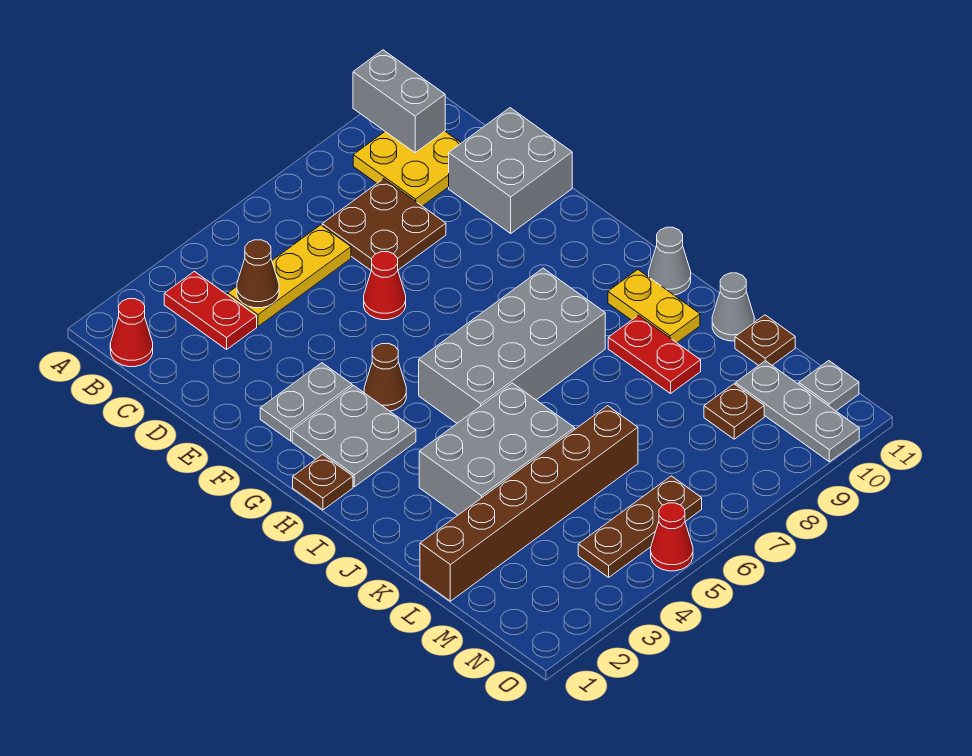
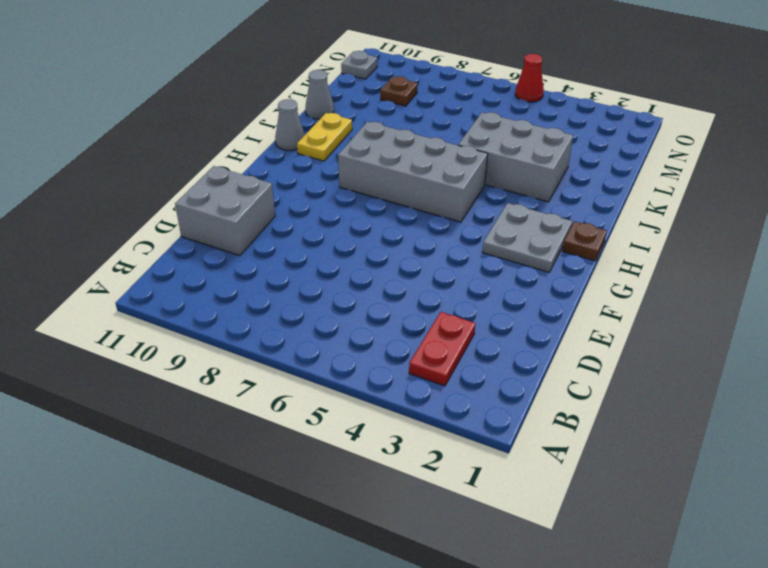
none -> red cone B1 level 1
none -> yellow plate B9:C10 level 1
none -> yellow plate C4:C6 level 1

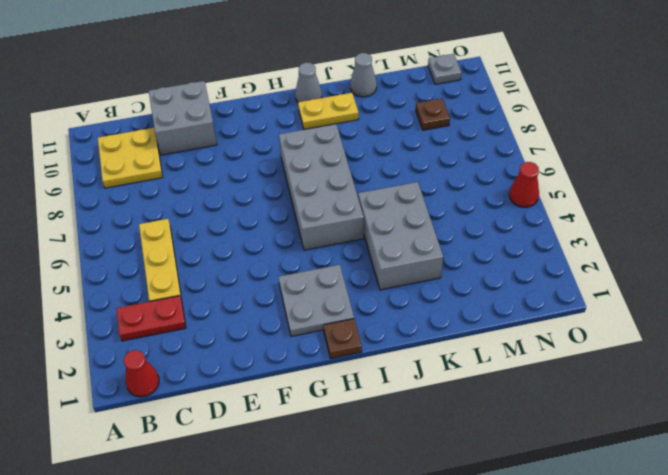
none -> brown plate C7:D8 level 1
none -> red cone E6 level 1
none -> grey plate F2:F3 level 1

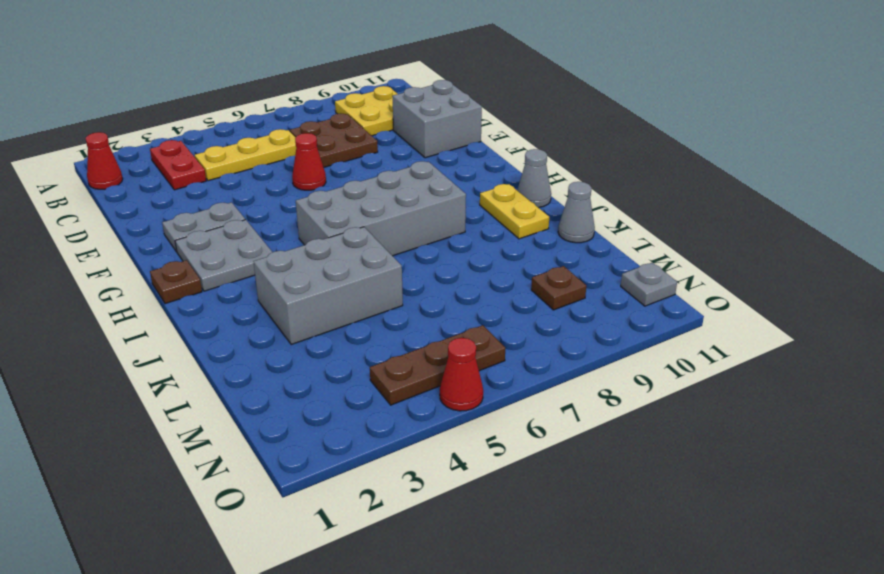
none -> brown cone G4 level 1
none -> red plate J9:K9 level 1
none -> brown brick L1:L6 level 1

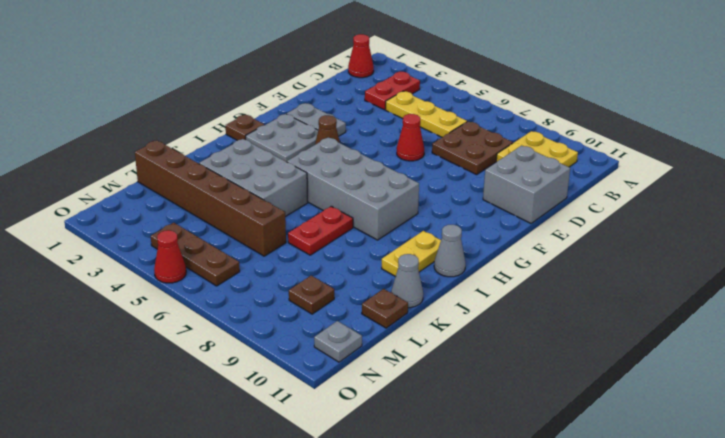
red plate J7:K7 level 1 -> red plate J9:K9 level 1
none -> grey plate M10:O10 level 1
none -> grey brick A10:B10 level 2
none -> brown cone C4 level 2

